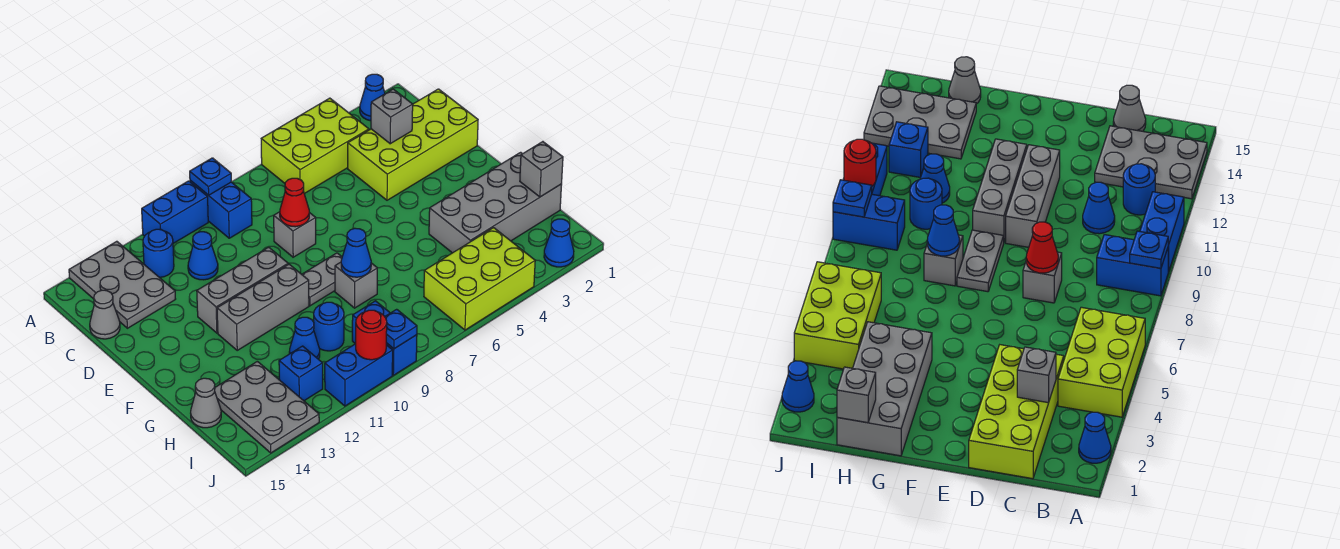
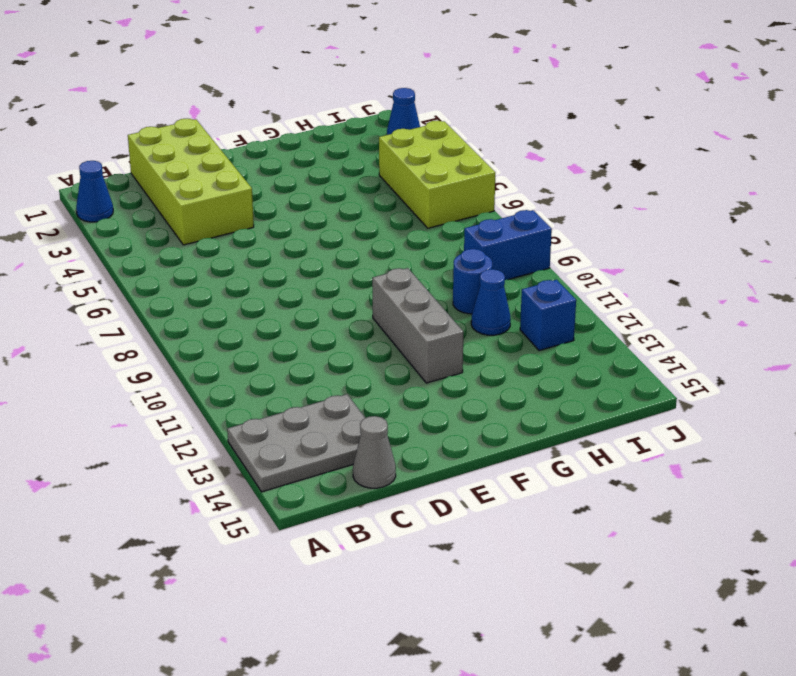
none -> lime brick A4:B6 level 1
none -> blue brick A9:B9 level 1
none -> blue brick A10:A11 level 1
none -> blue round brick B12 level 1

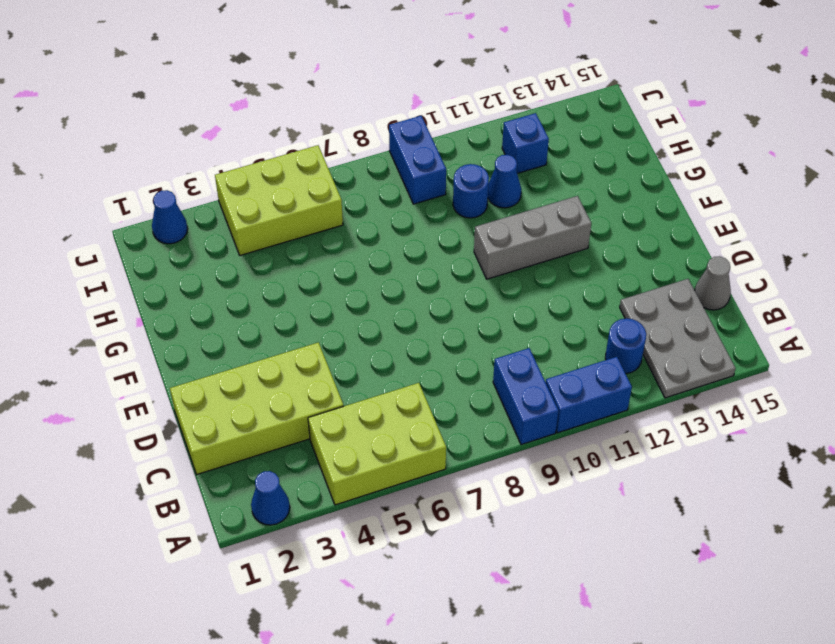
none -> blue cone C11 level 1
none -> grey brick D8 level 1
none -> grey brick E10:E12 level 1
none -> grey plate F8:F9 level 1

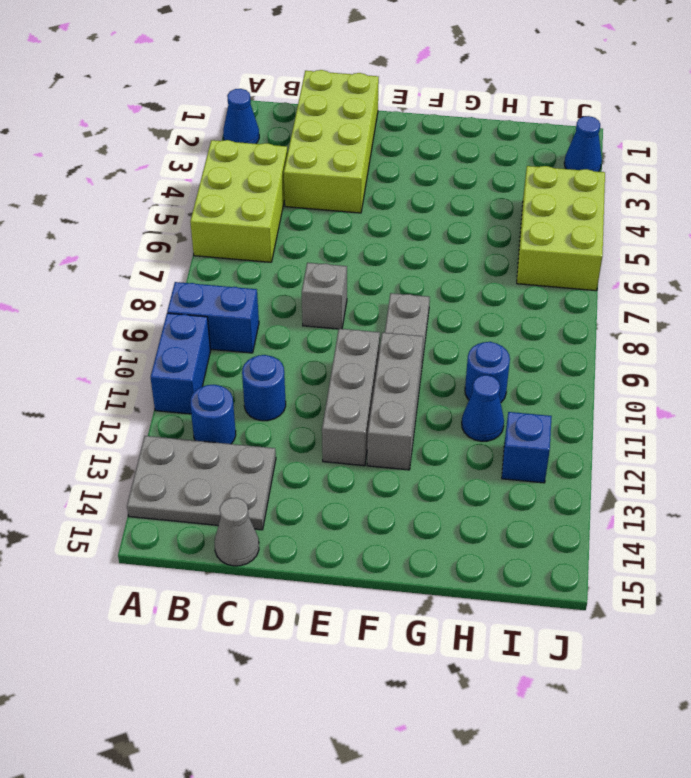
blue round brick C11 level 1 -> blue cone C11 level 1
none -> grey brick G1:H4 level 1
none -> grey brick G8 level 1
none -> grey plate H13:J14 level 1
none -> grey cone H15 level 1

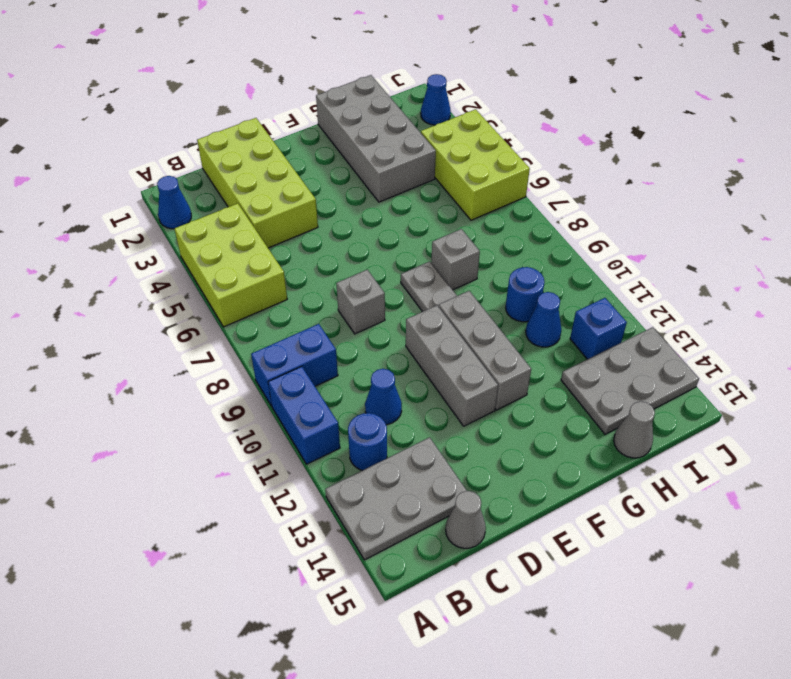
none -> blue brick I9:J9 level 1
none -> blue brick J10:J11 level 1
none -> blue plate A9 level 2
none -> grey brick C3 level 2

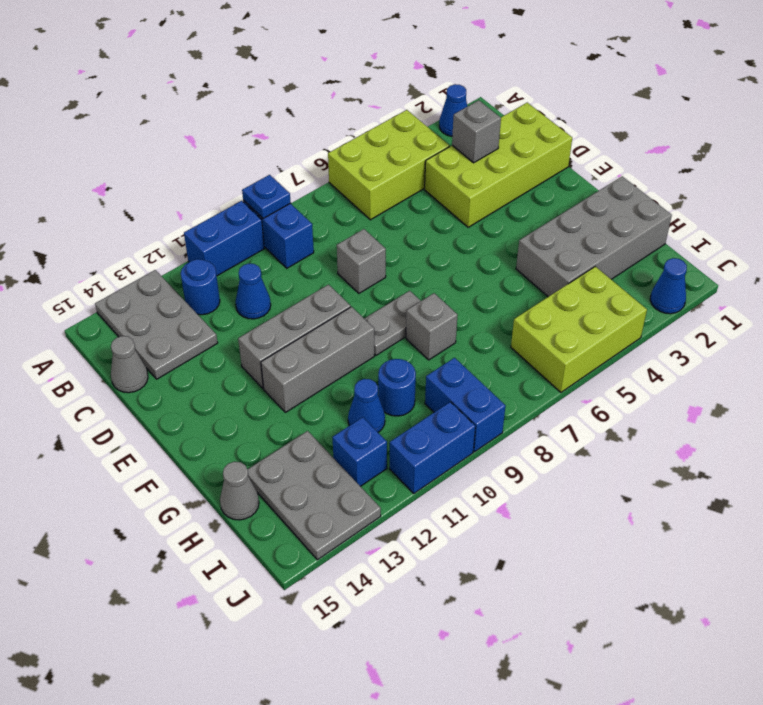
none -> red cone D8 level 2
none -> blue cone G8 level 2
none -> grey brick H1 level 2
none -> blue plate J9 level 2

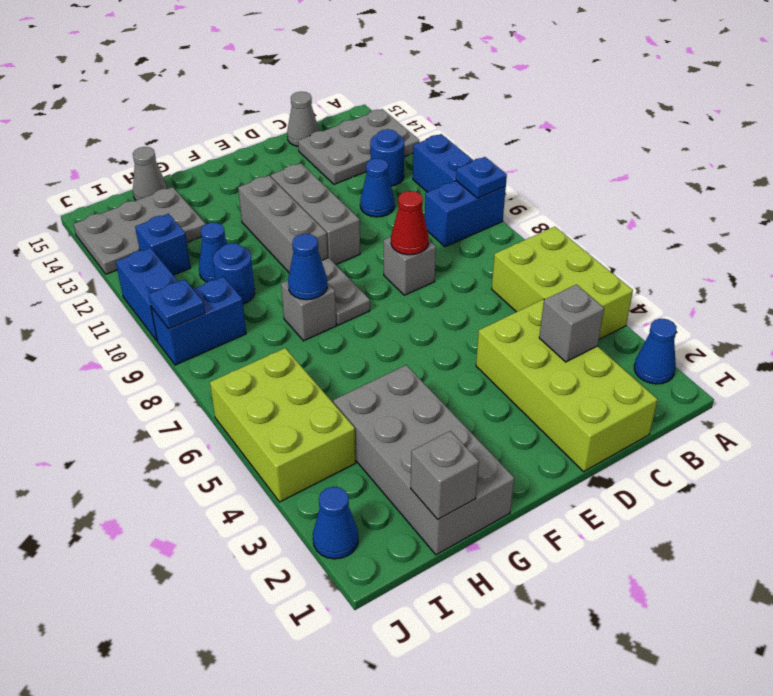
none -> red round brick J10 level 2

